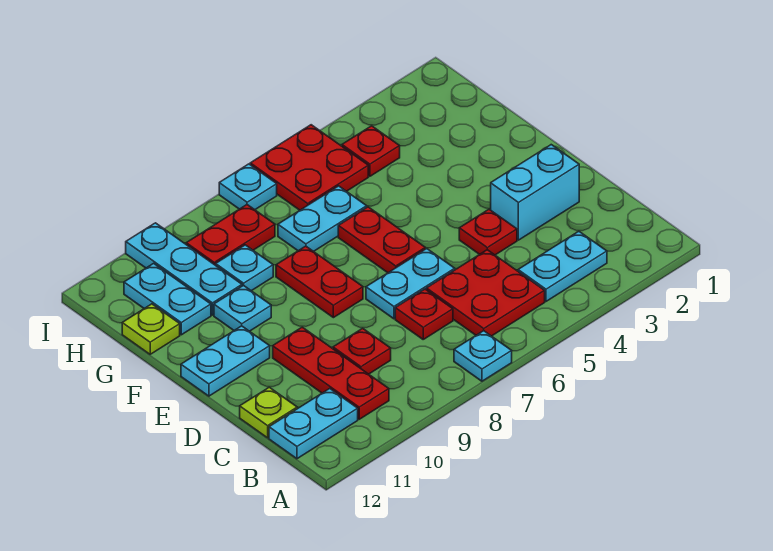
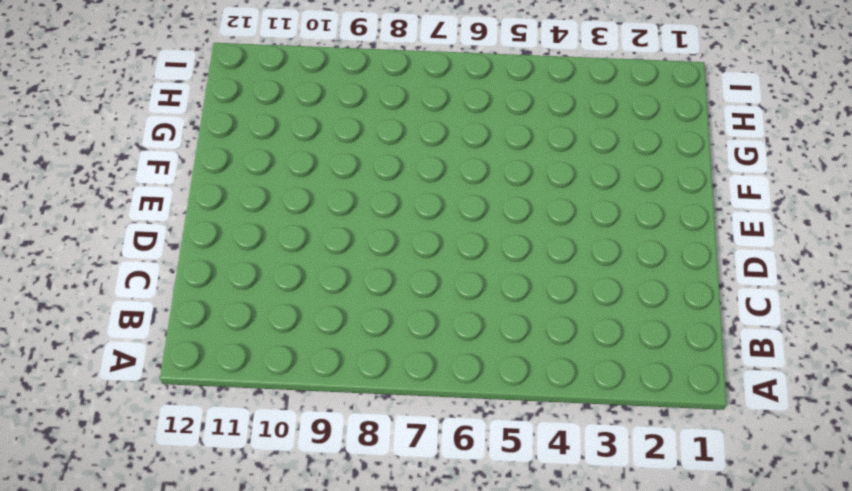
none -> cyan plate A7 level 1
none -> cyan plate B3:B4 level 1
none -> red plate B5:C6 level 1

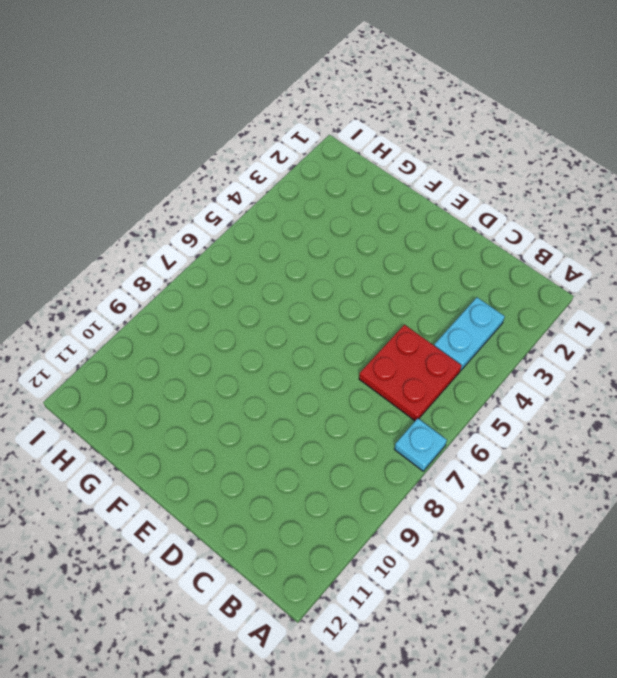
none -> red plate B10:D10 level 1
none -> cyan plate B11:B12 level 1
none -> red plate C7 level 1

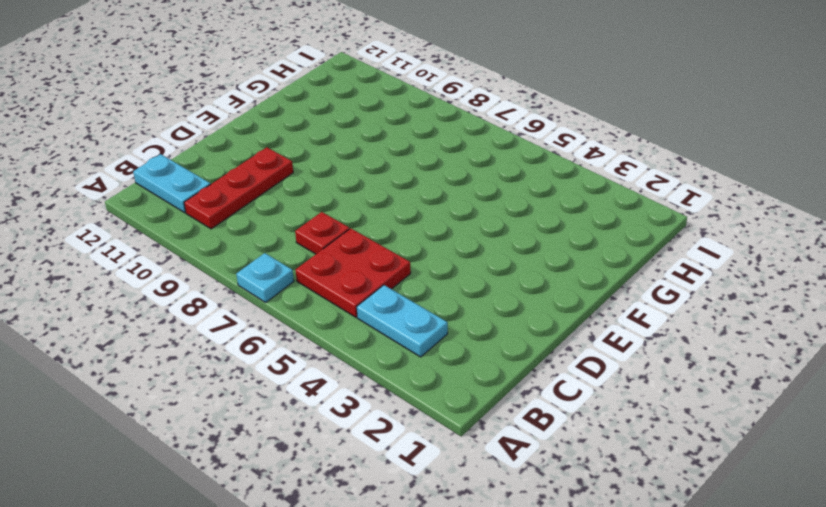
none -> red plate C9 level 1
none -> lime plate C12 level 1
none -> cyan brick D2:D3 level 1

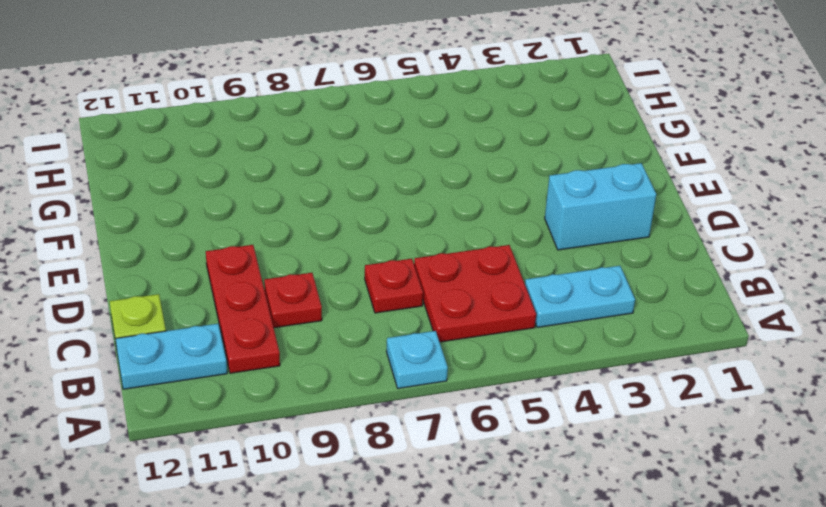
none -> red plate D4 level 1
none -> cyan plate D6:D7 level 1
none -> red plate E6:F6 level 1

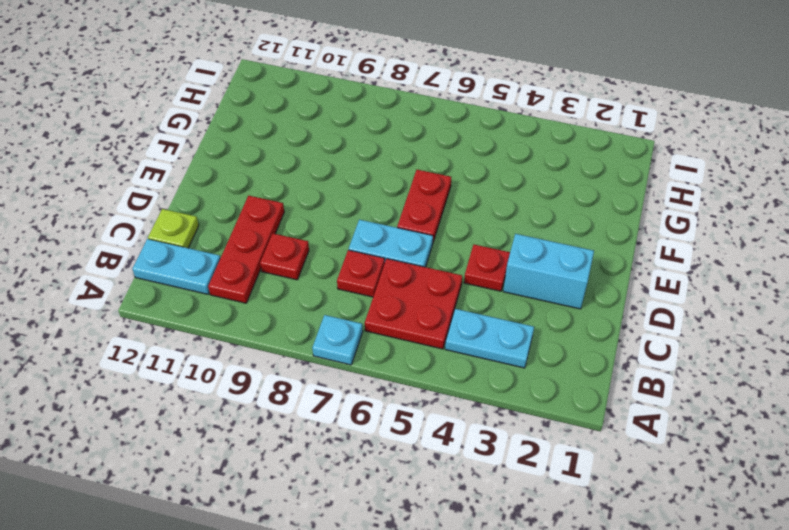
none -> red plate E8:F8 level 1
none -> cyan plate E11:E12 level 1
none -> cyan plate F10 level 1

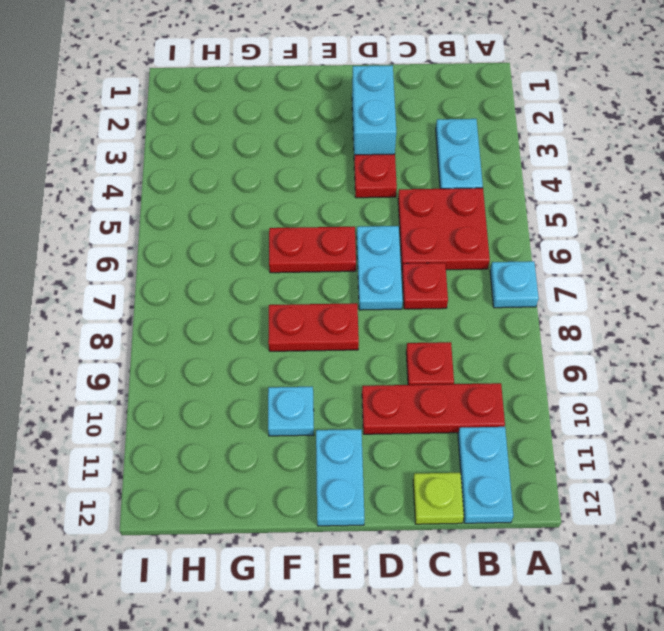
none -> cyan plate G6:G7 level 1
none -> cyan plate G9 level 1
none -> cyan plate G10:I10 level 1

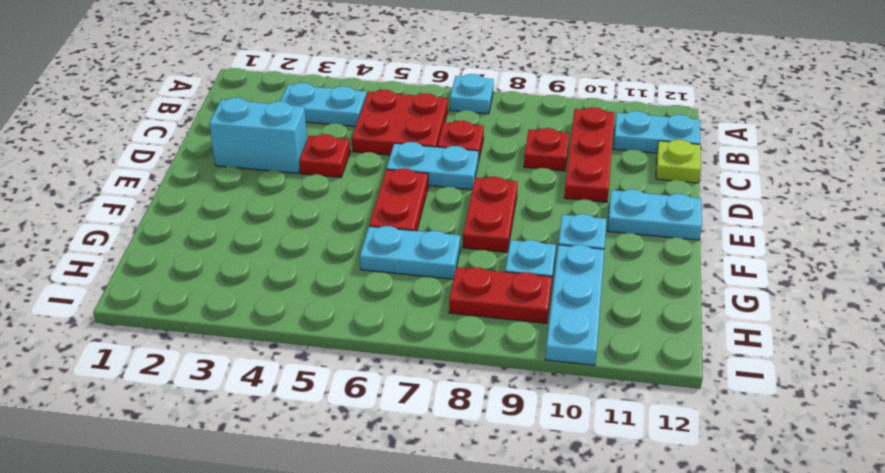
none -> cyan plate G11:H11 level 1
none -> lime plate G12 level 1
none -> red plate H4 level 1

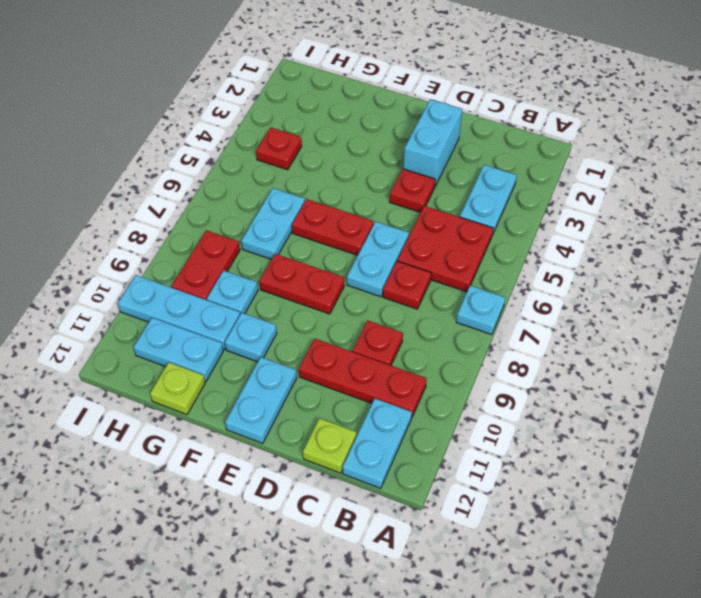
none -> red plate H5:I6 level 1
none -> cyan plate I7 level 1

